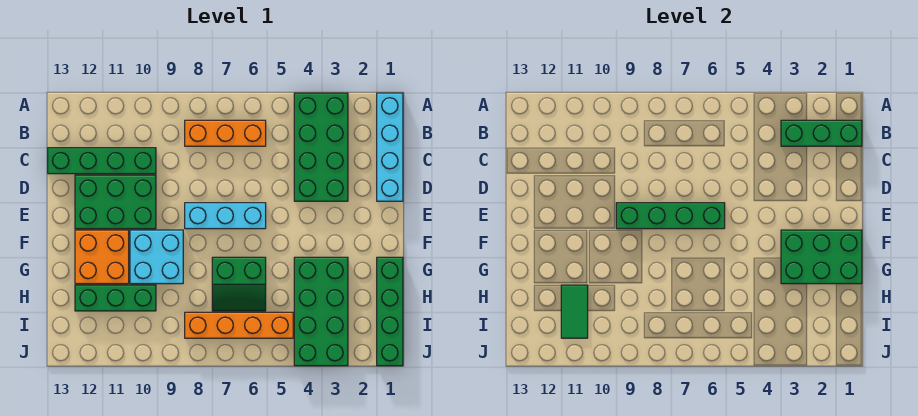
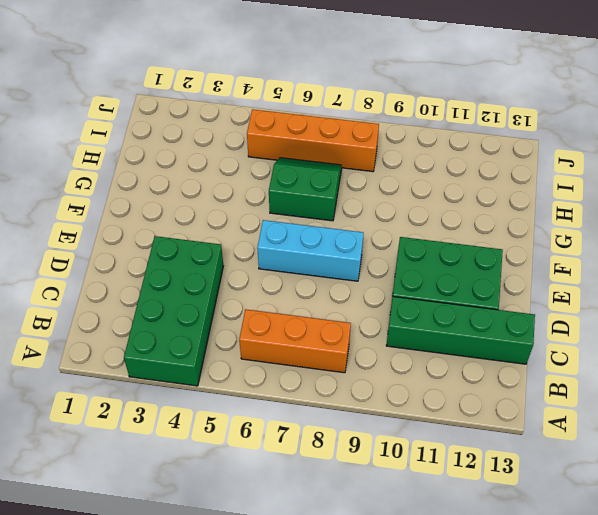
none -> cyan brick A1:D1 level 1
none -> cyan brick F9:G10 level 1
none -> orange brick F11:G12 level 1

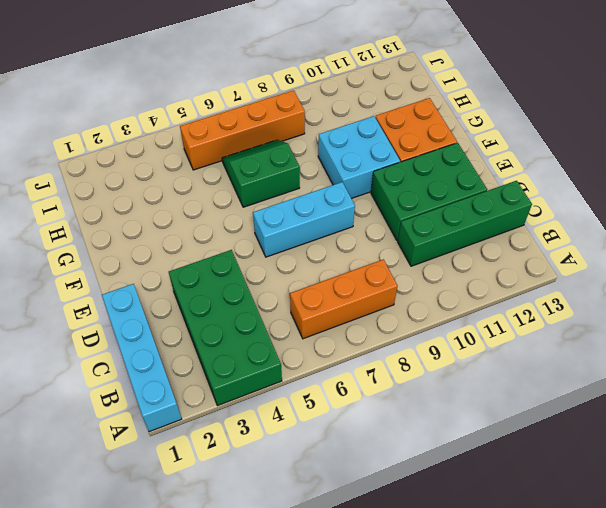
none -> green brick G1:J1 level 1
none -> green brick G3:J4 level 1
none -> green brick H10:H12 level 1

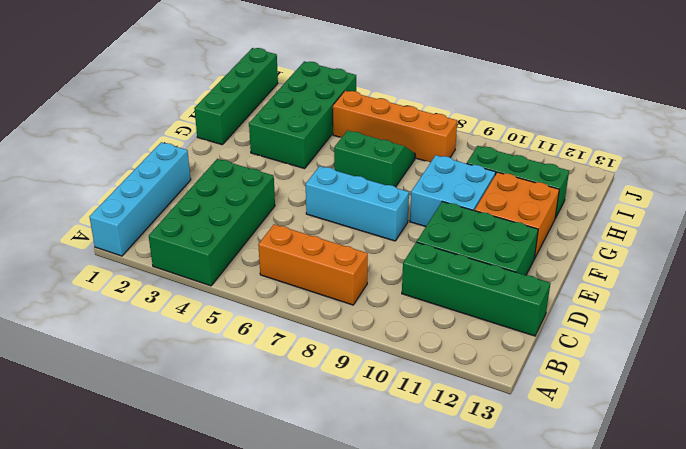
none -> green brick B1:B3 level 2
none -> green brick E6:E9 level 2
none -> green brick F1:G3 level 2

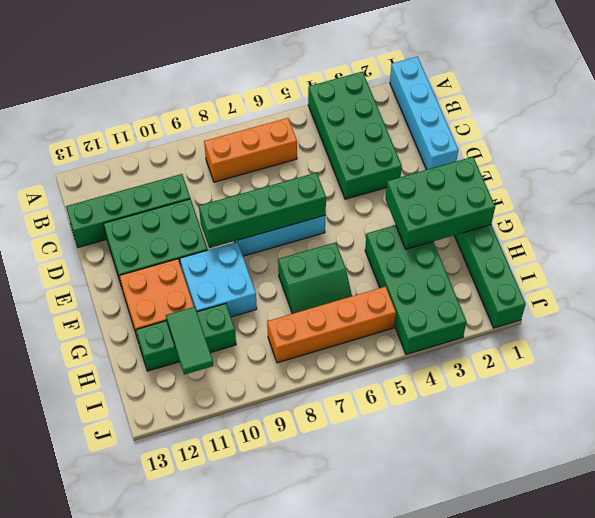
none -> green brick B1:B3 level 2

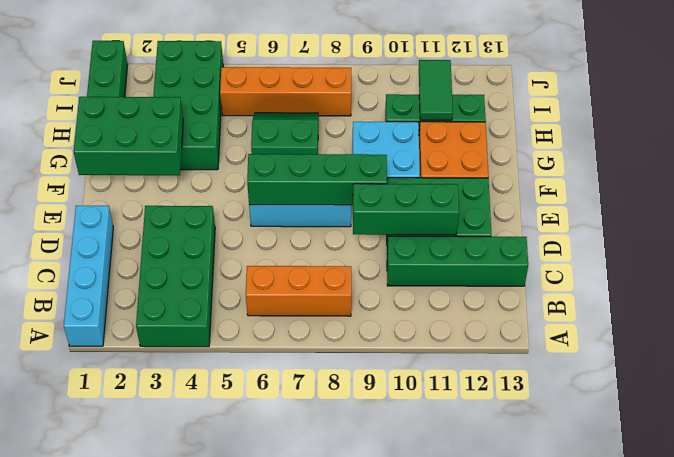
green brick D9:D11 level 2 -> green brick B1:B3 level 2

